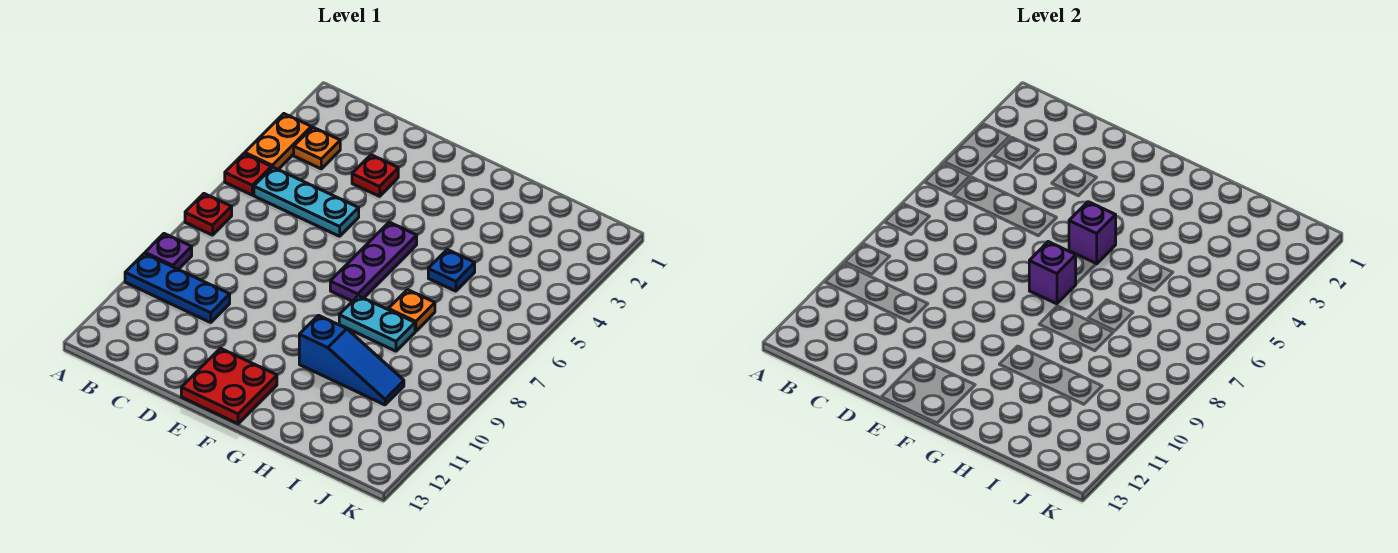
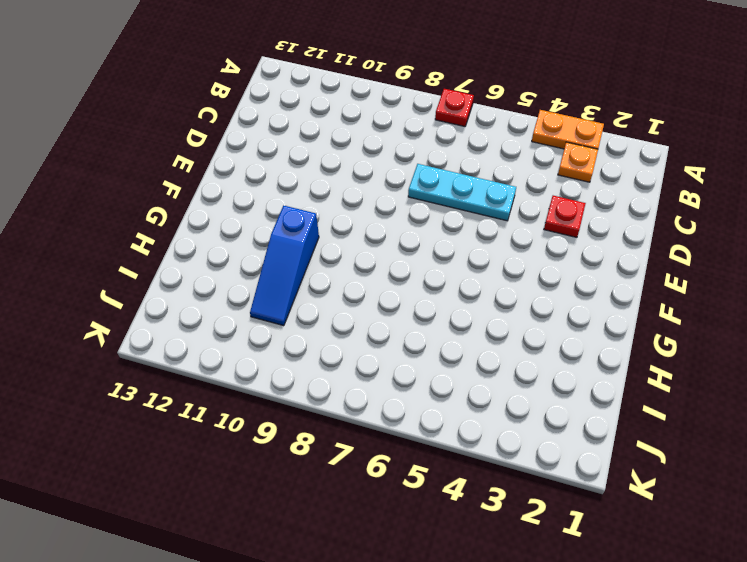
cyan plate D5:D7 level 1 -> cyan plate B5:D5 level 1
none -> red plate A5 level 1
none -> purple plate A9 level 1
none -> blue plate A10:C10 level 1

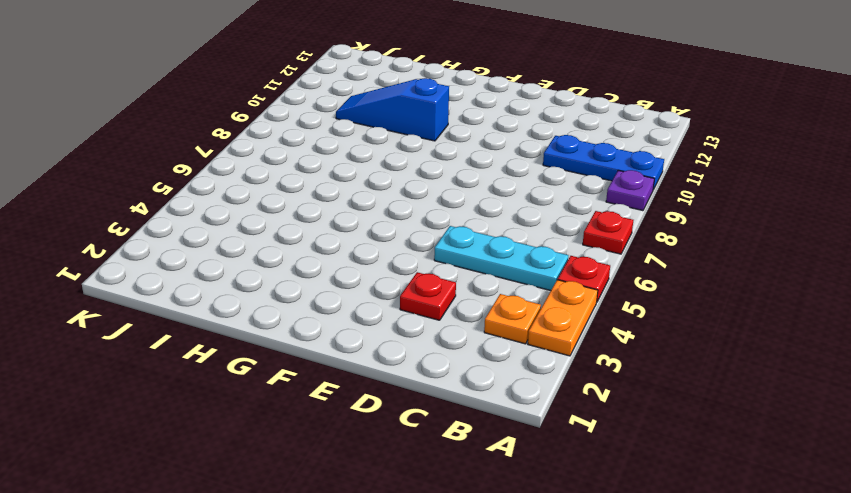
none -> red plate E12:F13 level 1
none -> purple plate F5:F7 level 1
none -> cyan plate G8:H8 level 1

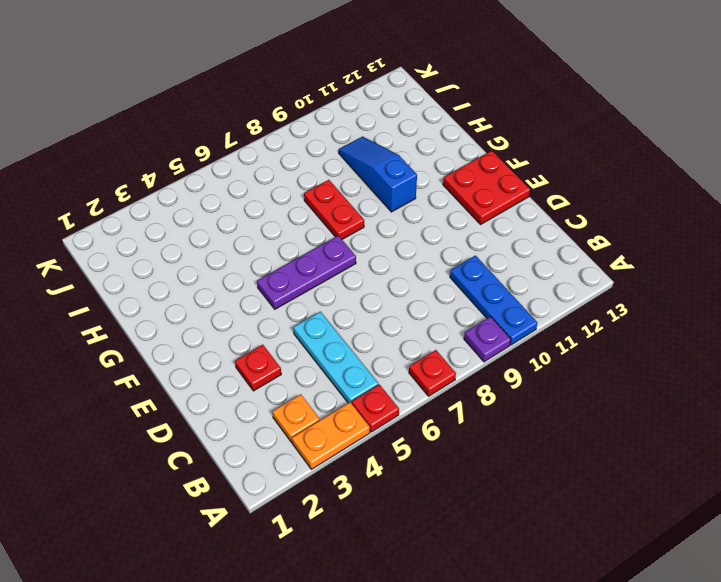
red plate G8:H8 level 1 -> cyan plate G8:H8 level 1
none -> blue plate H5 level 1
none -> orange plate H7 level 1
none -> purple brick F5 level 2

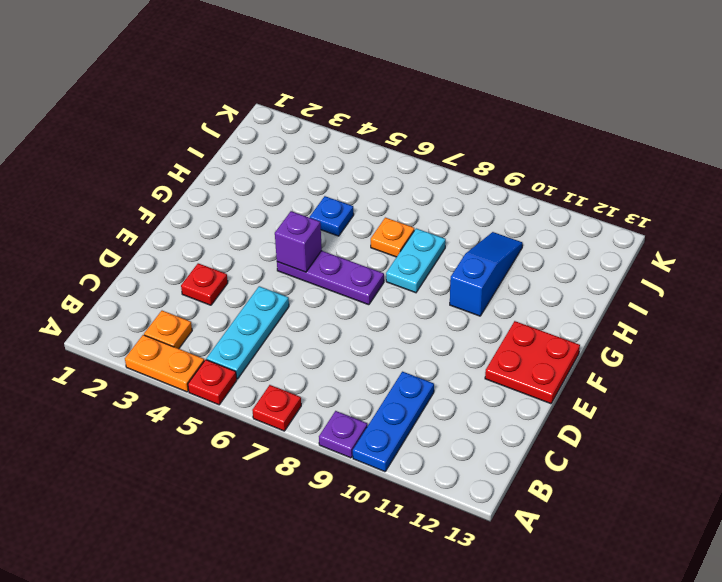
none -> purple brick F7 level 2

